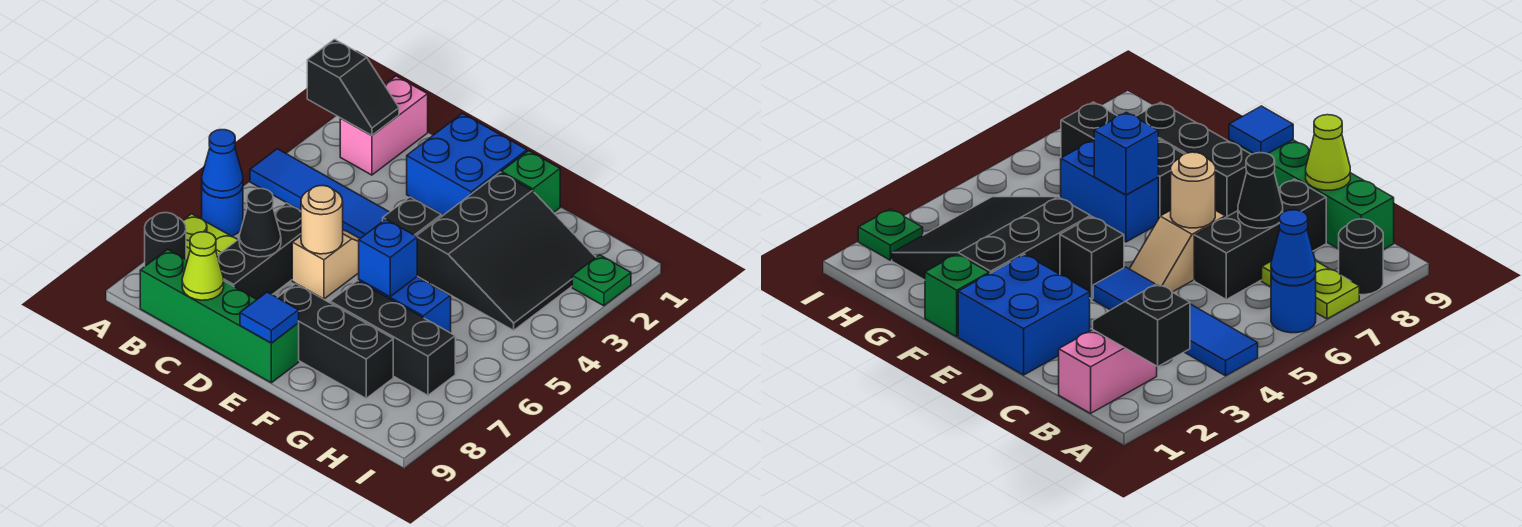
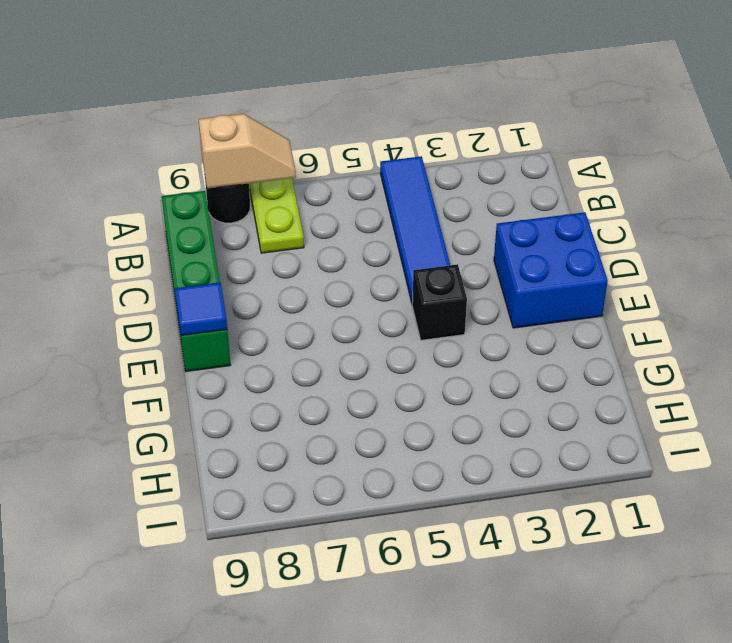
tan slope A7:A8 level 2 top 8 -> tan slope D5:D6 level 1 top 6
none -> blue round brick A6 level 1
none -> pink brick B1:B2 level 1
none -> black brick C6:C8 level 1

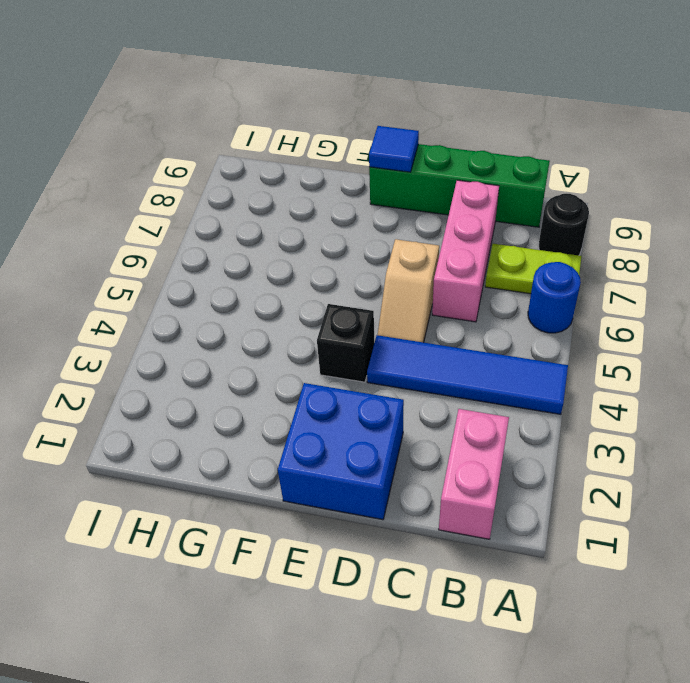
pink brick C6:C8 level 1 -> black brick C6:C8 level 1
none -> black brick E8:G8 level 1
none -> green brick F1 level 1
none -> black slope F2:H4 level 1 top F

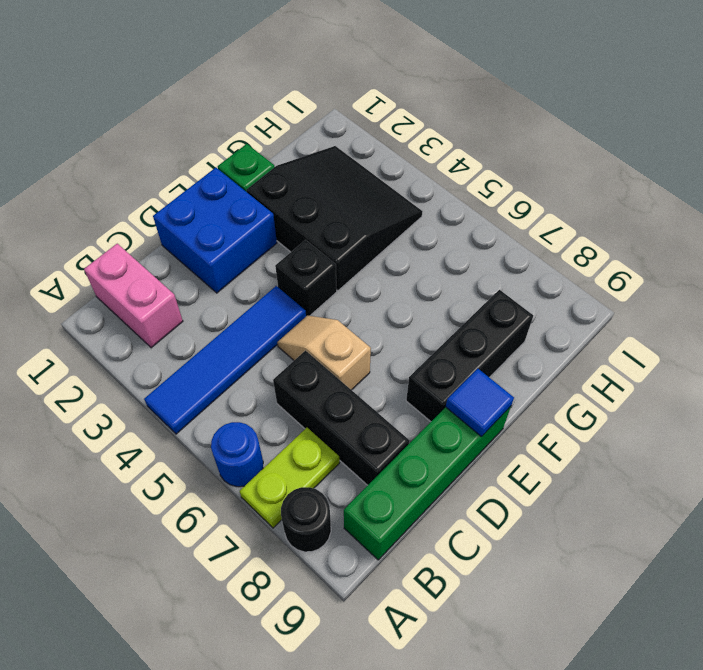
none -> blue brick F6:G6 level 1
none -> black brick F7:H7 level 1
none -> green plate I2 level 1

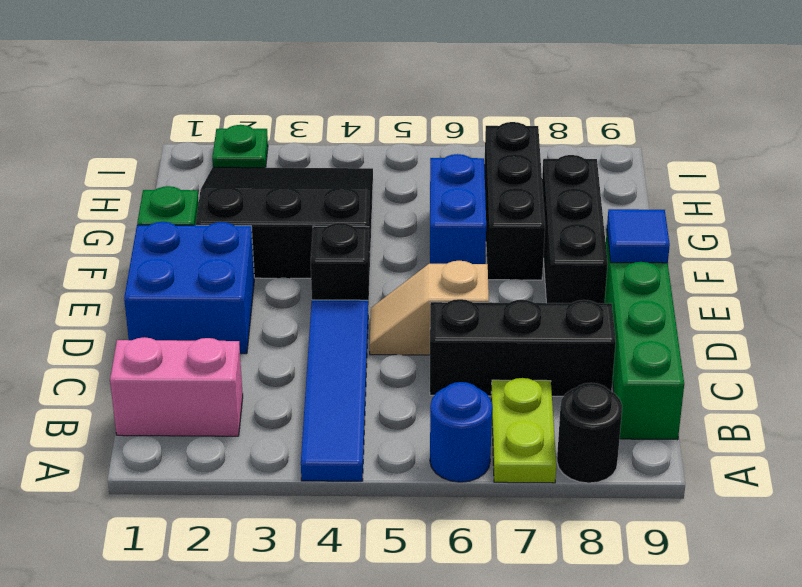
none -> black slope A2:B2 level 2 top A
none -> blue cone A6 level 2
none -> black cone C7 level 2

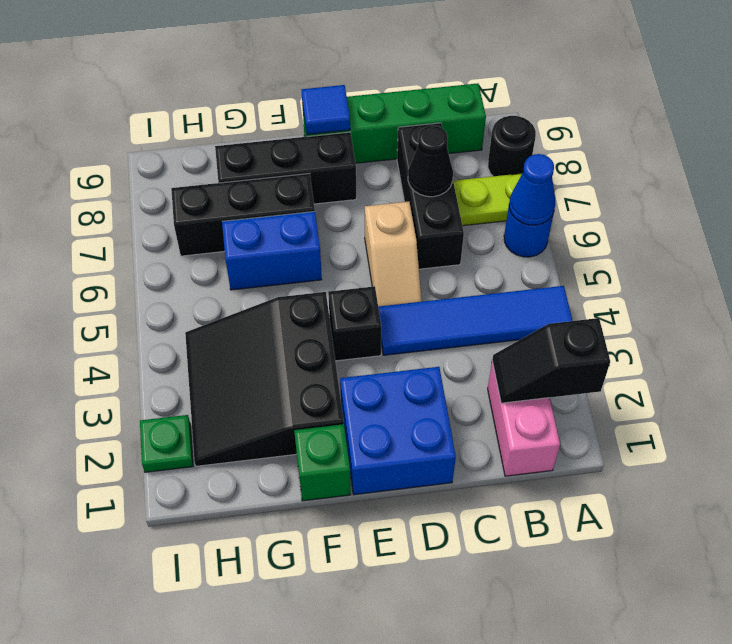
none -> lime cone C9 level 2
none -> tan round brick D6 level 2
none -> blue brick F6 level 2

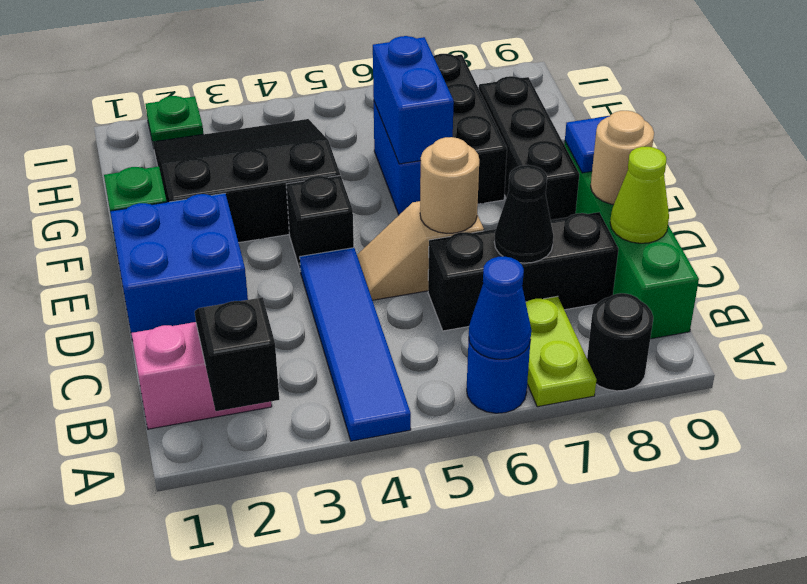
tan round brick D9 level 2 -> none
blue brick F6:G6 level 2 -> blue brick F6 level 2

